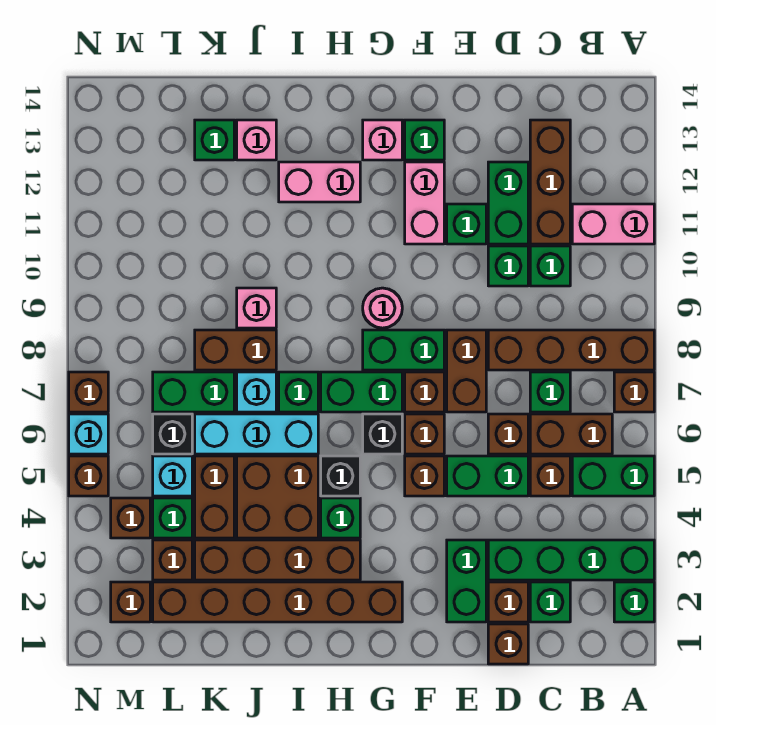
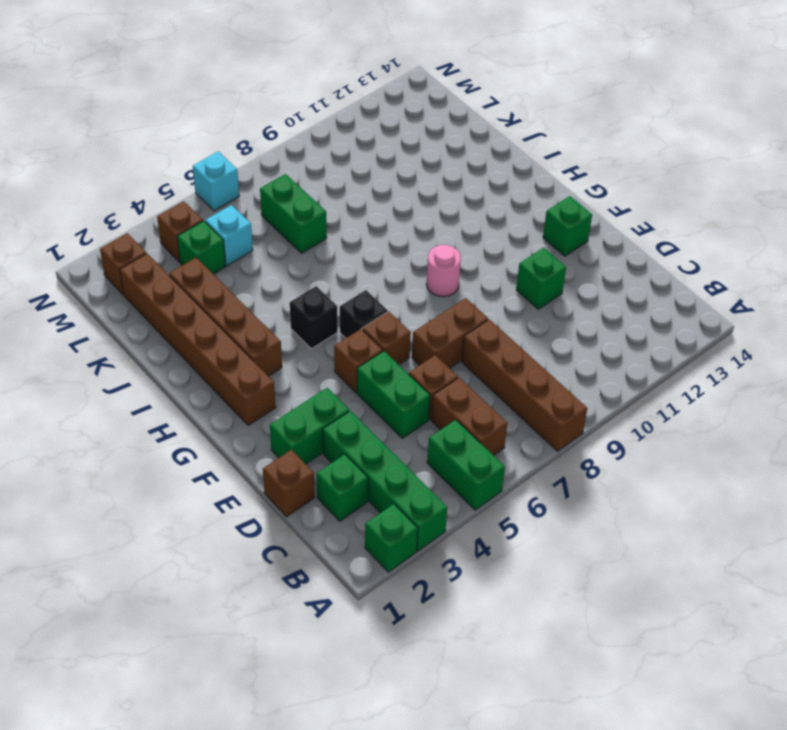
none -> brown brick A7 level 1
none -> pink brick A11:B11 level 1
none -> brown brick C5 level 1
none -> green brick C7 level 1

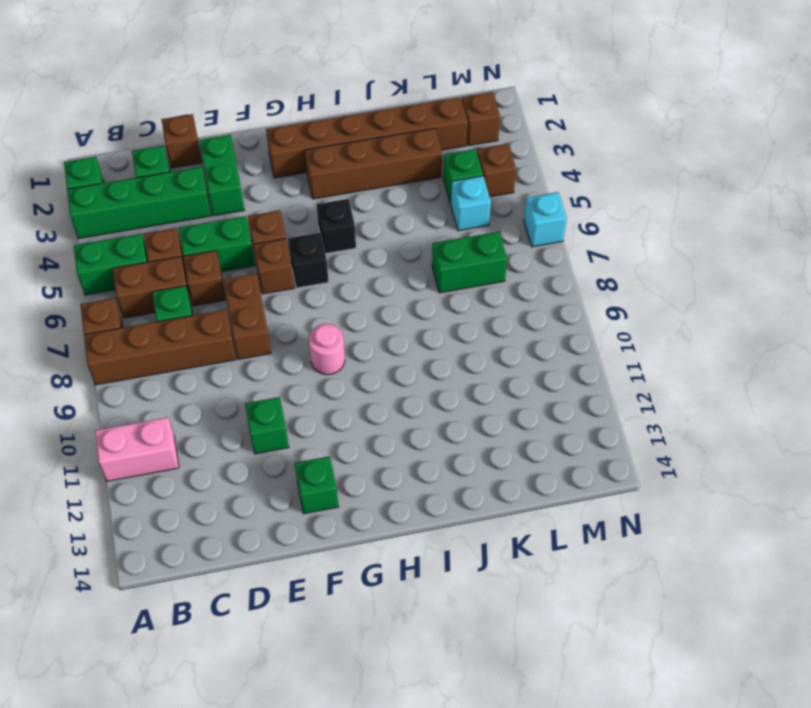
none -> green brick C10 level 1
none -> brown brick C11:C13 level 1
none -> brown brick D2 level 1
none -> green brick D10 level 1

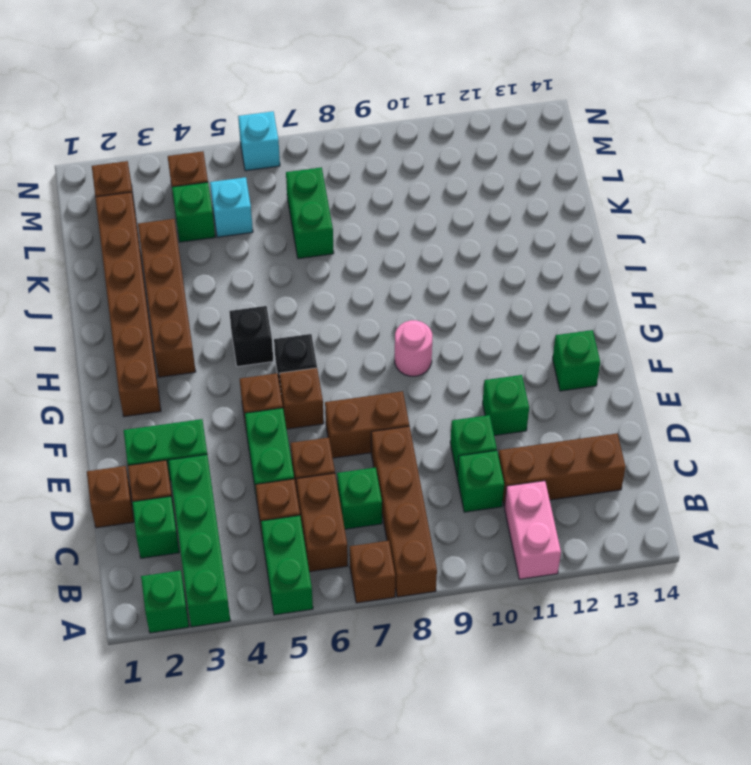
none -> green brick D11:D12 level 1
none -> brown brick F7 level 1
none -> green brick F8:G8 level 1
none -> pink brick F11:F12 level 1

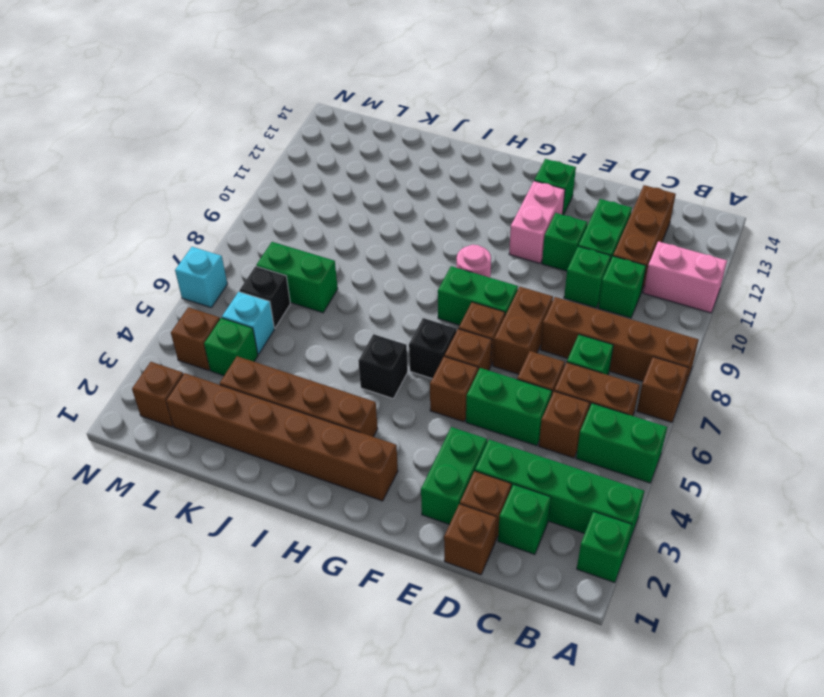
none -> green brick G7:H7 level 1
none -> pink brick G13 level 1
none -> green brick H4 level 1
none -> pink brick H12:I12 level 1

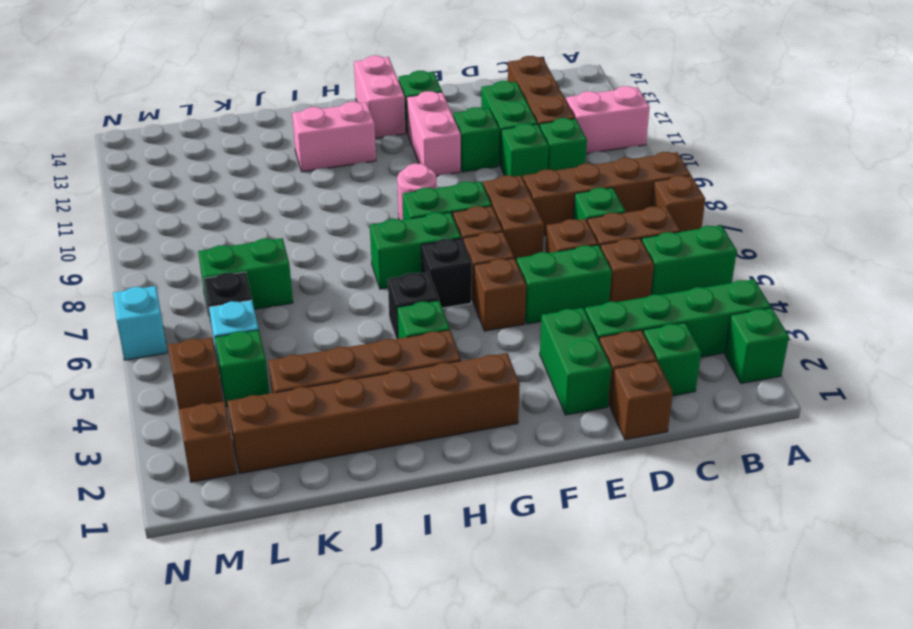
pink brick G13:G14 level 1 -> pink brick G13 level 1
none -> brown brick I4:J5 level 1
none -> cyan brick I6:K6 level 1
none -> green brick I7 level 1
none -> cyan brick J7 level 1

